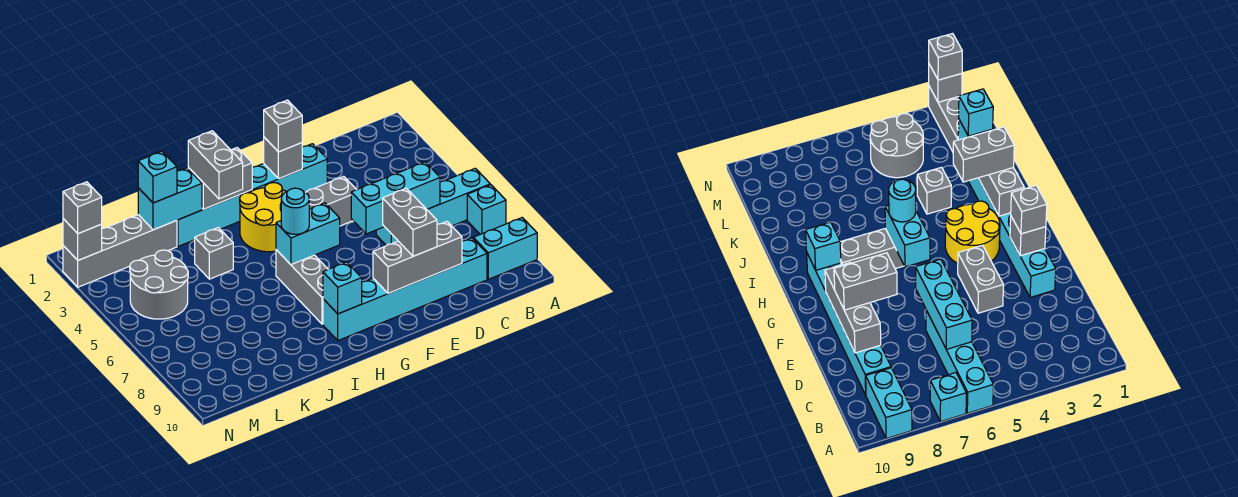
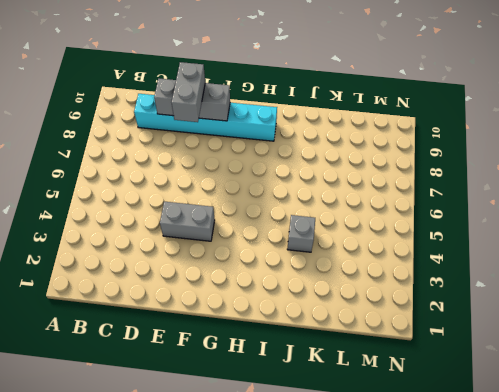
none -> cyan brick A6:D6 level 1
none -> cyan brick A7 level 1
none -> cyan brick A9:B9 level 1

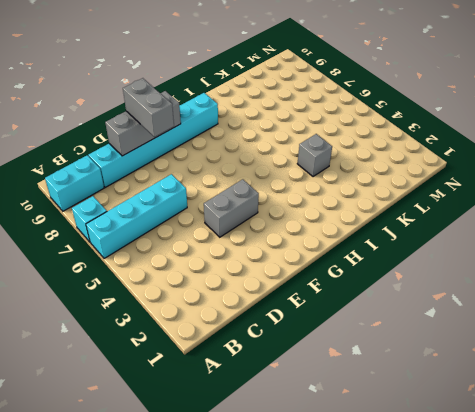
none -> cyan brick E2:J2 level 1
none -> yellow round brick G3:H4 level 1
none -> grey brick H6:H8 level 1

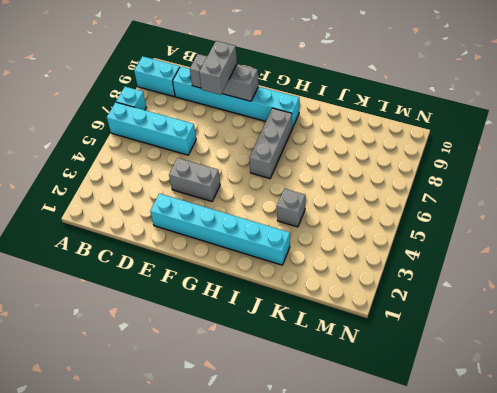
none -> yellow round brick G3:H4 level 1
none -> grey brick K2:N2 level 1
none -> grey round brick L4:M5 level 1

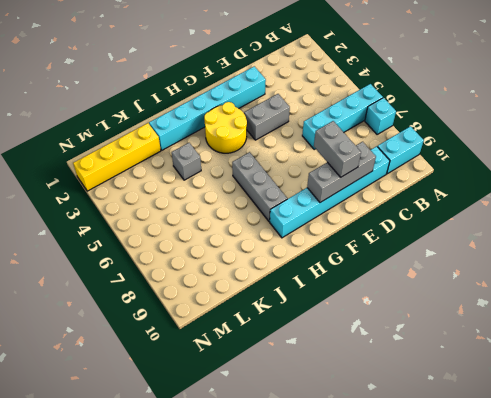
yellow brick K2:N2 level 1 -> grey brick K2:N2 level 1
none -> grey round brick L4:M5 level 1
none -> cyan brick C6:E6 level 2
none -> grey brick F2 level 2

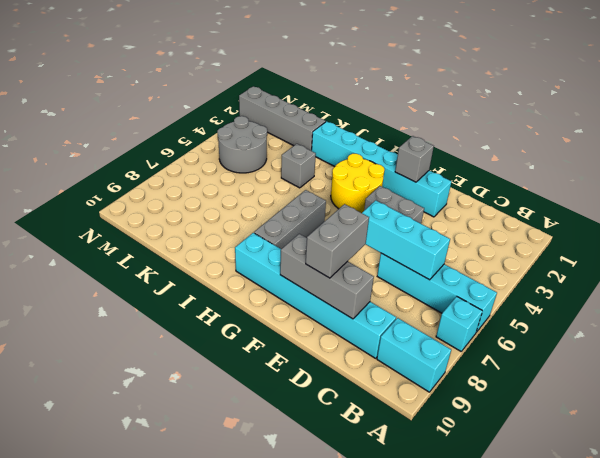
none -> cyan brick G6:H6 level 2
none -> grey brick H2:I2 level 2
none -> cyan brick H9 level 2

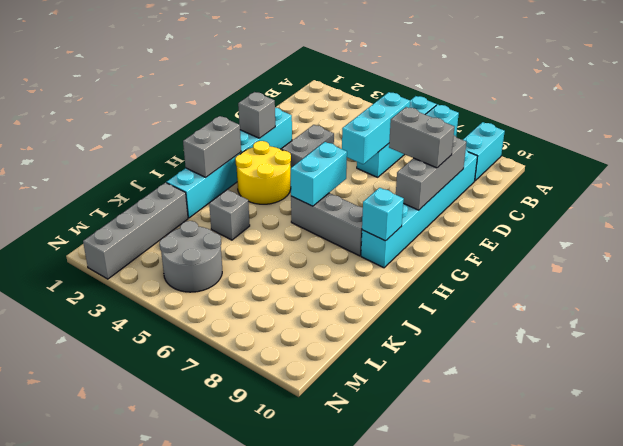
none -> cyan brick J2:K2 level 2
none -> grey brick N2 level 2
none -> grey brick F2 level 3

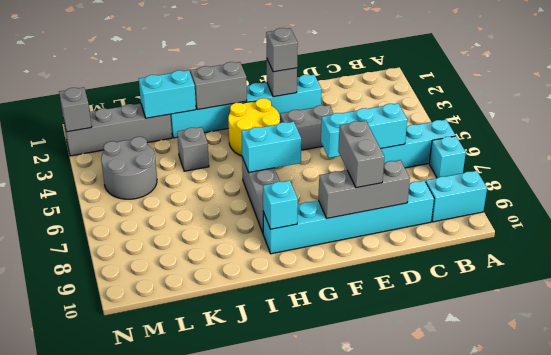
none -> cyan round brick H6 level 3
none -> grey brick I2:I3 level 3
none -> cyan brick K2 level 3

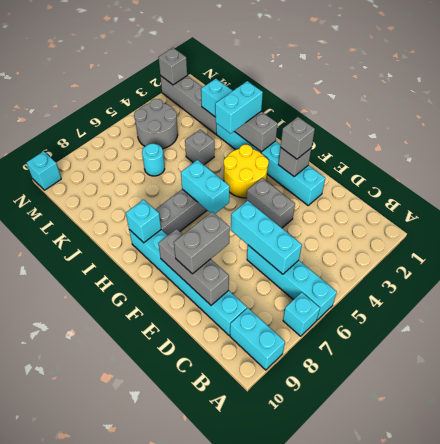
cyan brick I2:I3 level 3 -> grey brick I2:I3 level 3
cyan round brick K6 level 1 -> cyan round brick H6 level 3
cyan brick N10 level 1 -> cyan brick K2 level 3
none -> grey brick N2 level 3

